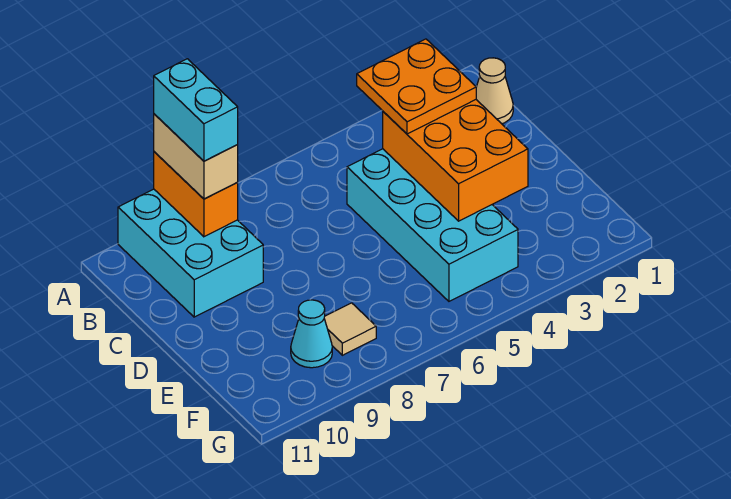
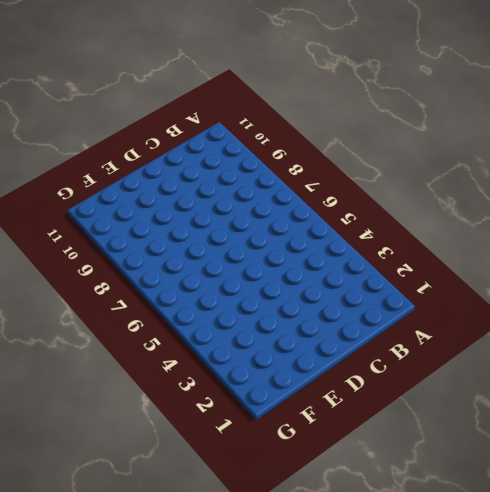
none -> cyan brick A9:C10 level 1
none -> tan cone B1 level 1

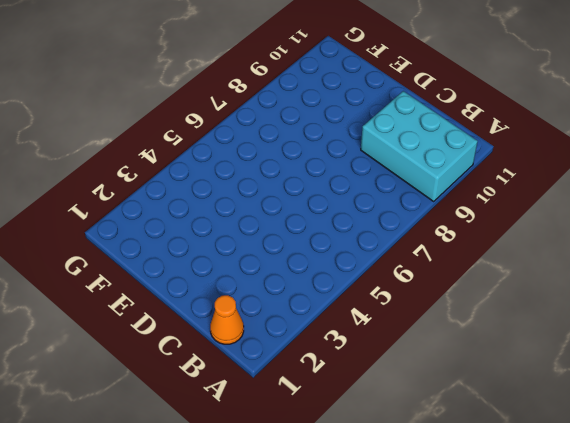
orange cone B1 level 1 -> tan cone B1 level 1
none -> cyan brick C4:F5 level 1
none -> tan tile F8 level 1

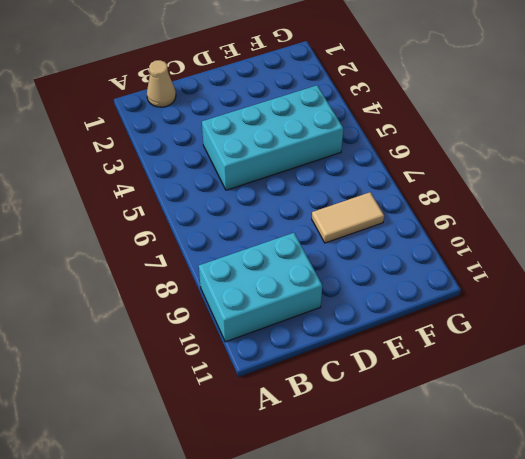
tan tile E8:F8 level 1 -> tan tile F8 level 1
none -> cyan cone F9 level 1
none -> orange brick A9:B9 level 2

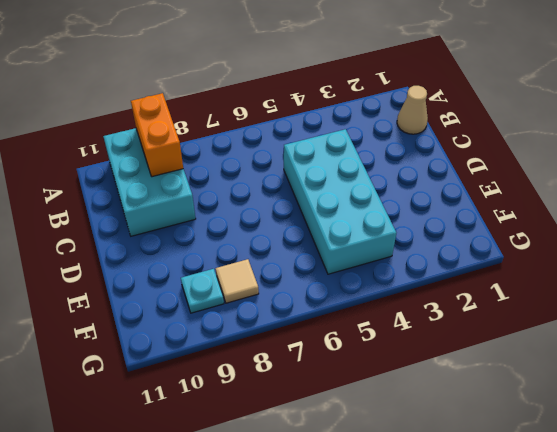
cyan plate F9 level 1 -> cyan cone F9 level 1
none -> orange brick C3:E4 level 2
none -> tan brick A9:B9 level 3

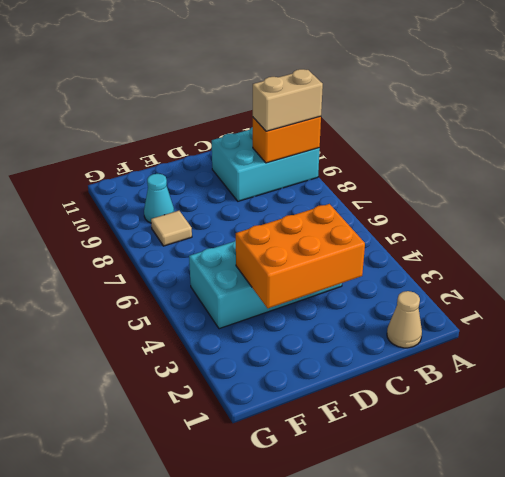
none -> orange plate B3:C4 level 3
none -> cyan brick A9:B9 level 4

